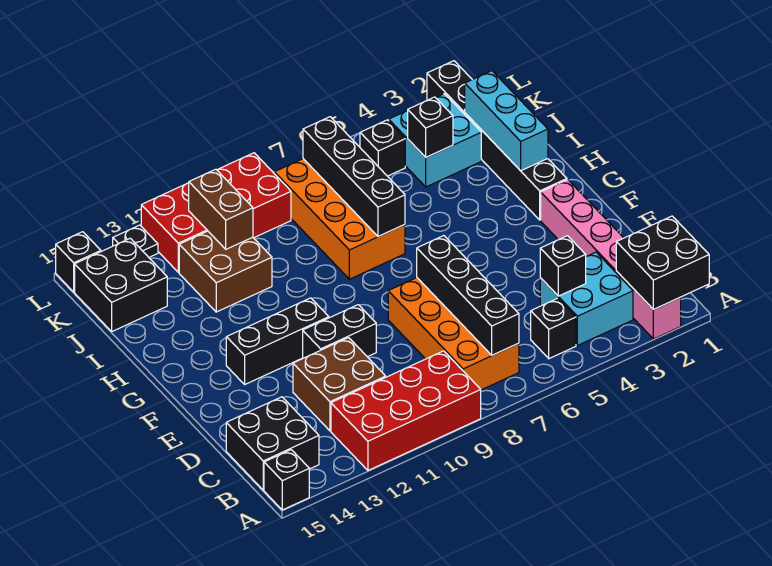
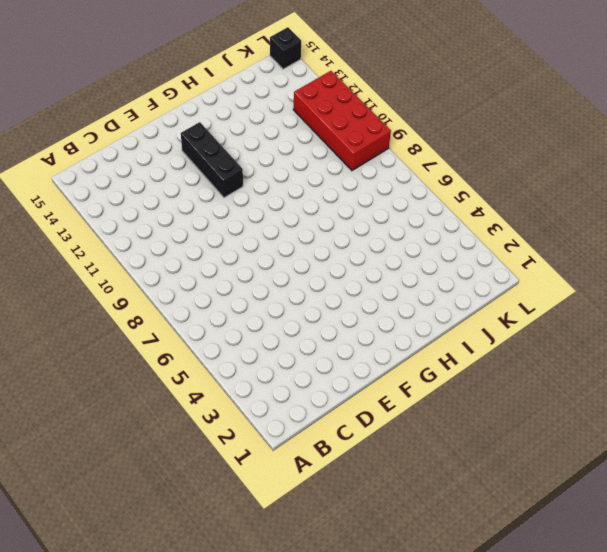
none -> pink brick A2:F2 level 1
none -> red brick A9:B12 level 1
none -> black brick A15 level 1

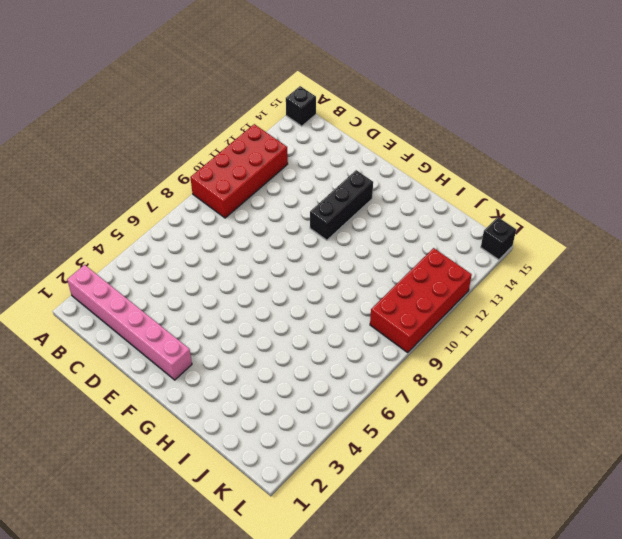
none -> cyan brick B3:C4 level 1
none -> black brick B5 level 1
none -> orange brick B7:E8 level 1

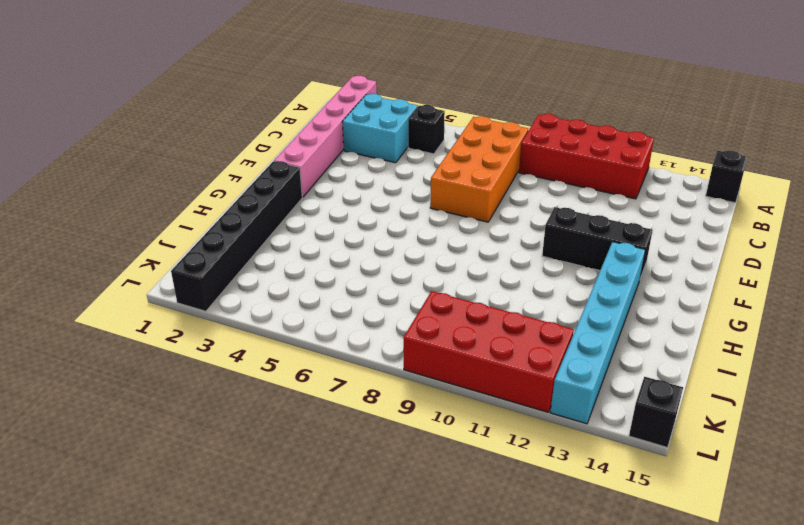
cyan brick G13:L13 level 1 -> black plate L13 level 1
none -> black brick B14:C15 level 1
none -> brown brick C11:D12 level 1
none -> black brick E10:E11 level 1

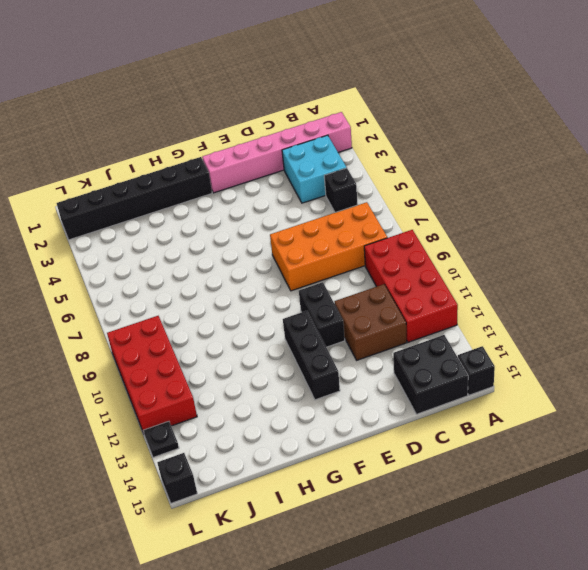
none -> orange brick H7:K8 level 1
none -> brown brick I11:J12 level 1
none -> cyan brick J3:K4 level 1

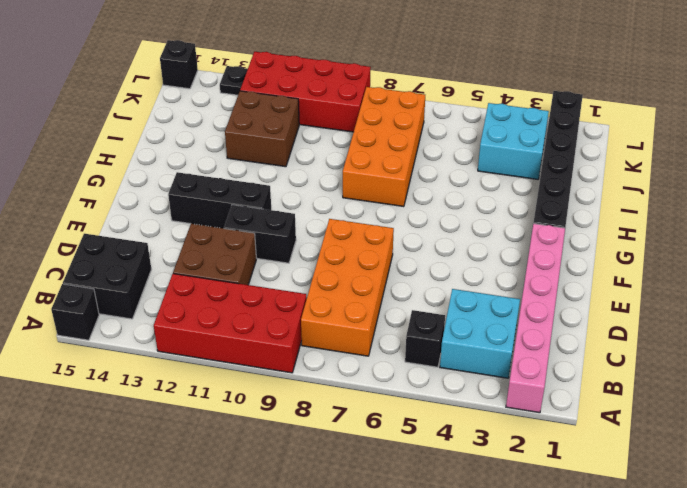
none -> black brick J14:K15 level 1
none -> black brick K5 level 1
none -> black brick A1:B2 level 2

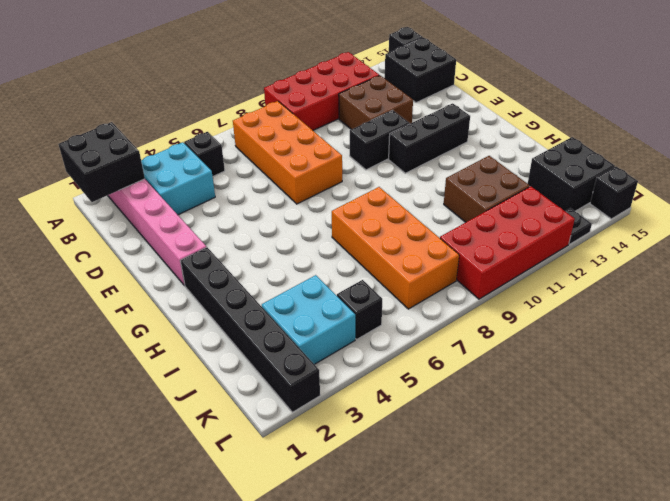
none -> black brick B7:E7 level 2
none -> black brick C4 level 2
none -> cyan brick H2:J2 level 2

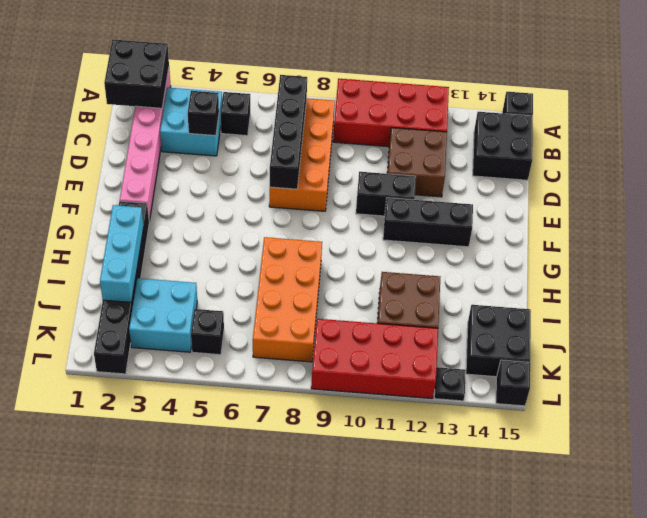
none -> black brick H7:K7 level 2
none -> black brick J4 level 2
none -> brown brick J11:K11 level 2

